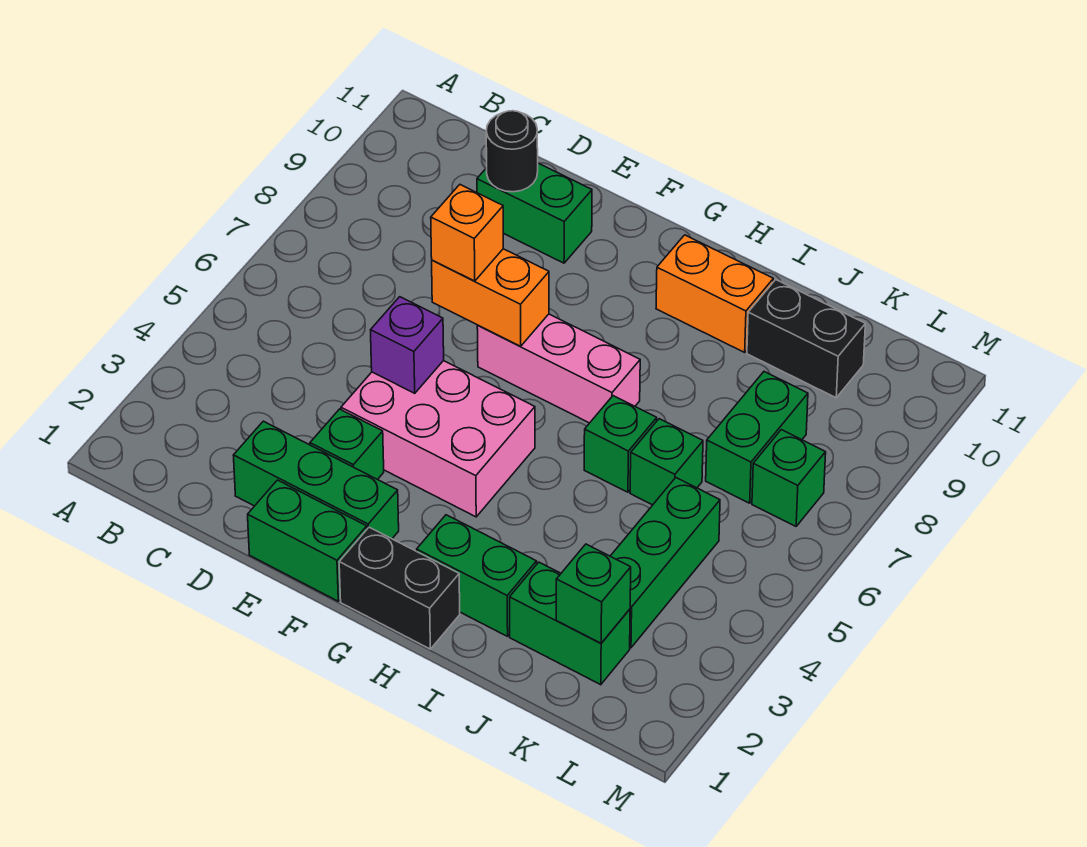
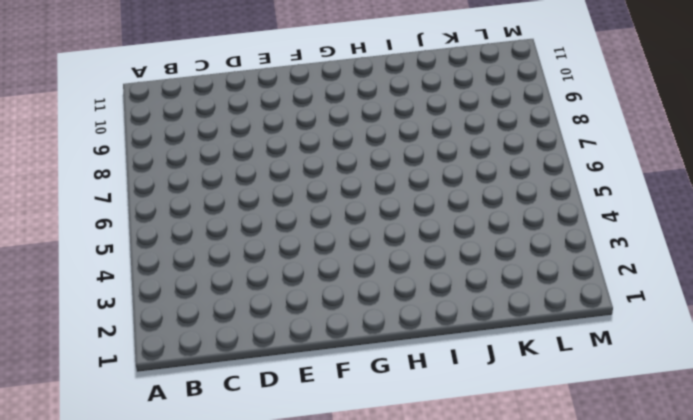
none -> green brick D2:F2 level 1
none -> green brick D10:E10 level 1
none -> green brick E1:F1 level 1

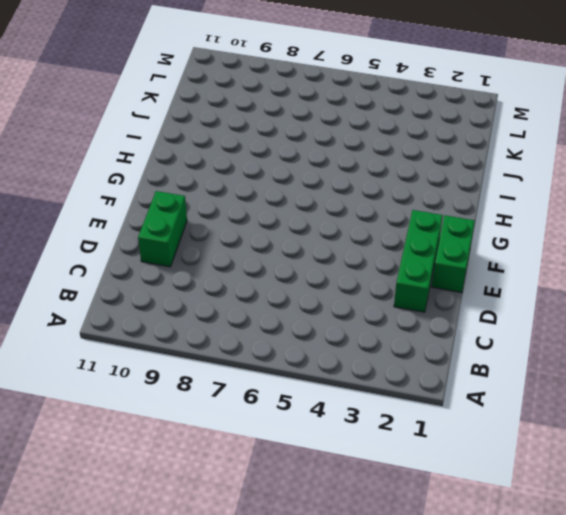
none -> green brick E3 level 1
none -> pink brick E4:G5 level 1
none -> pink brick F7:H7 level 1

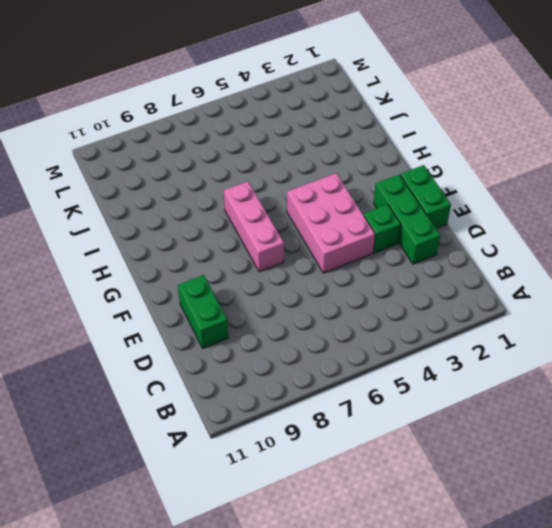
none -> black brick G1:H1 level 1
none -> green brick H2:I2 level 1
none -> orange brick H10:I10 level 1

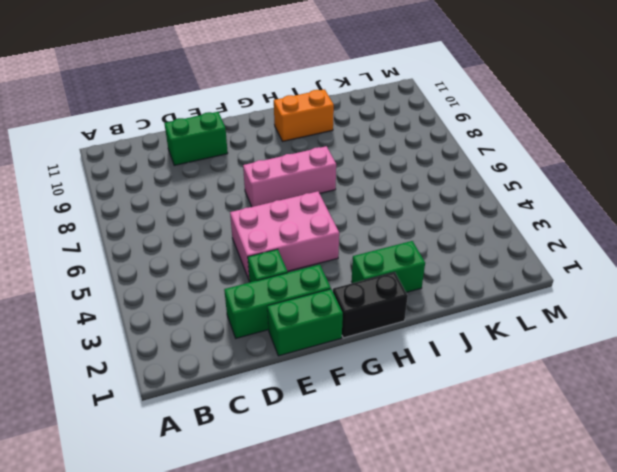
none -> green brick I6 level 1
none -> green brick J2:K2 level 1
none -> green brick J6 level 1

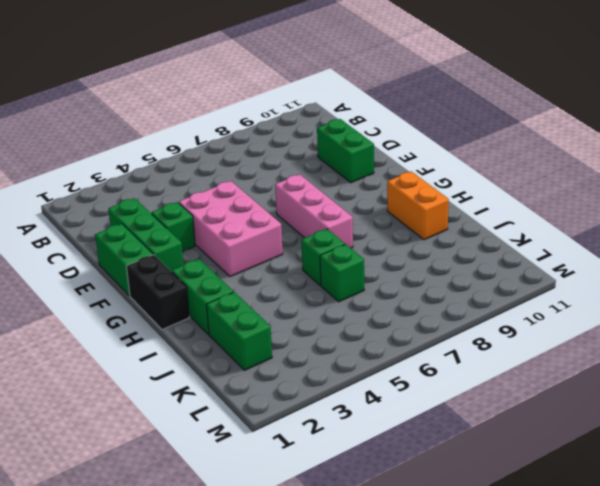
none -> black brick J10:K10 level 1
none -> green brick K3:K5 level 1
none -> green brick K7:K8 level 1

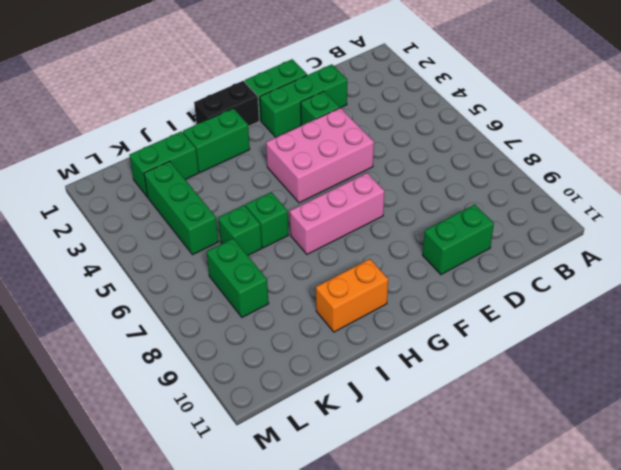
none -> black brick J10:K10 level 1
none -> green brick L7 level 1
none -> black round brick D10 level 2

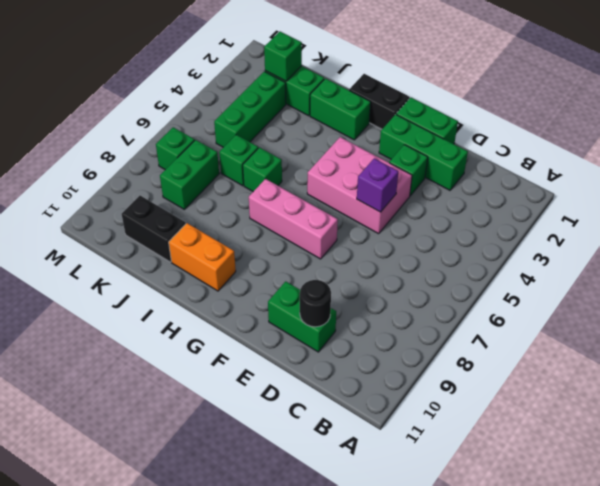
none -> orange brick E7:F7 level 2
none -> orange brick E7 level 3

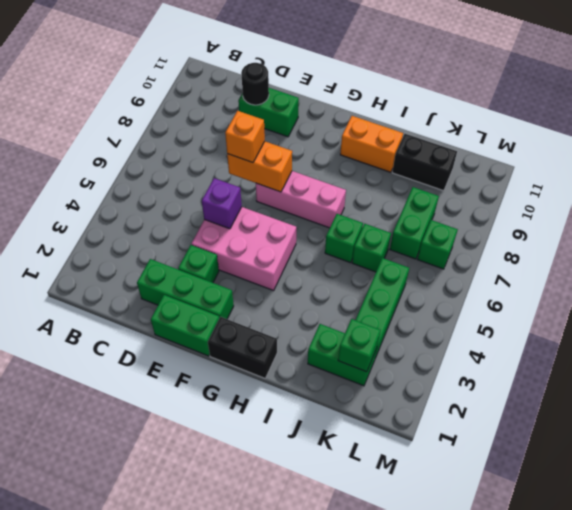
none -> green brick H2:I2 level 1

